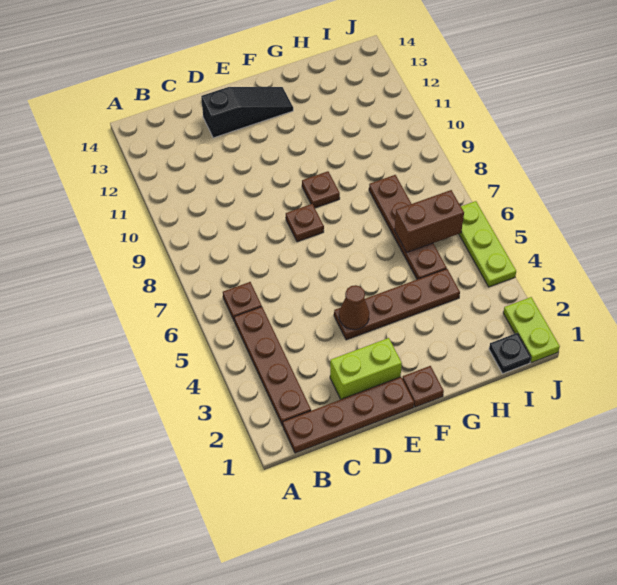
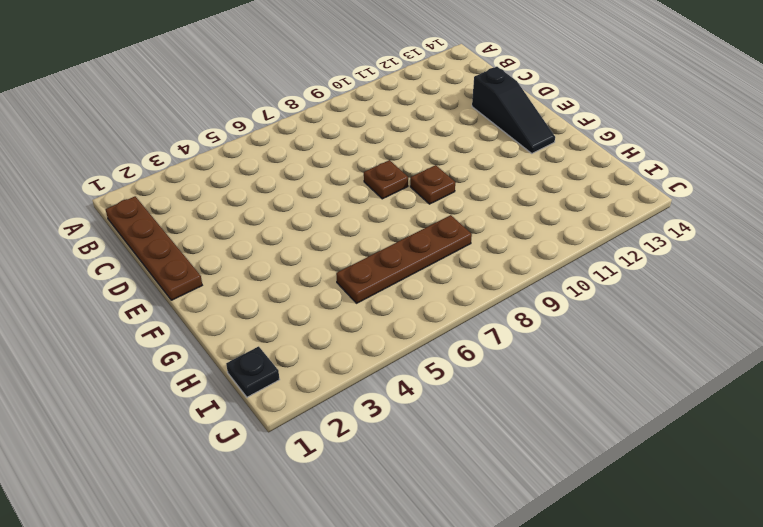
none -> brown plate B2:B5 level 1
none -> brown plate B6 level 1
none -> lime brick D2:E2 level 1

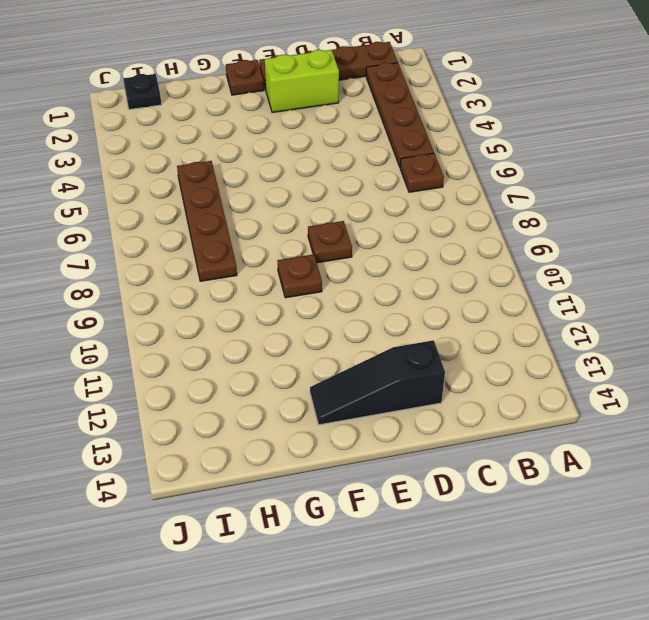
none -> brown plate E4:H4 level 1
none -> lime plate J1:J2 level 1
none -> lime plate J4:J6 level 1

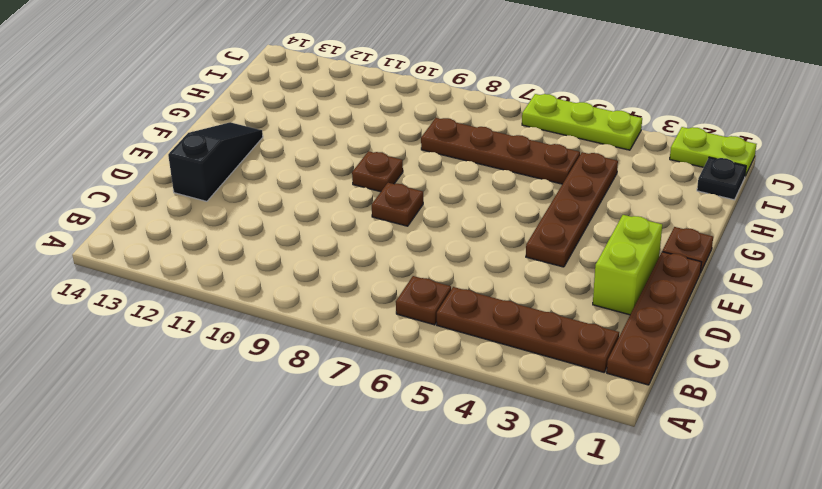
none -> brown cone E4 level 2
none -> brown brick H6:I6 level 2

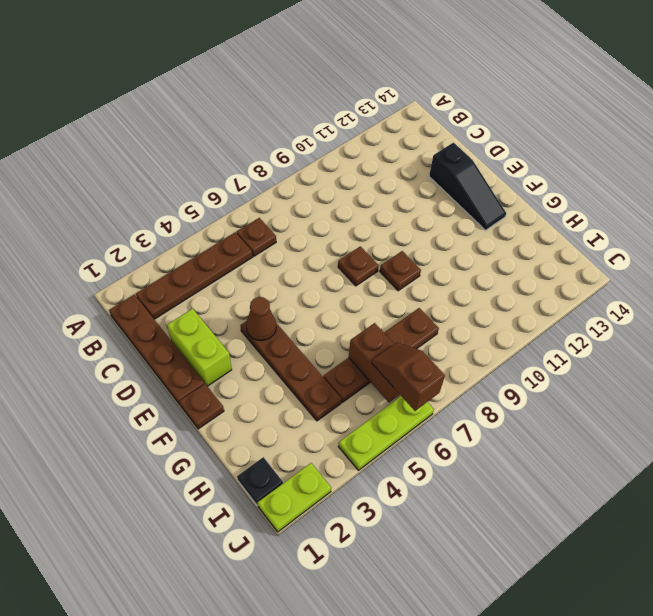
brown slope I6:J6 level 3 top J -> none

